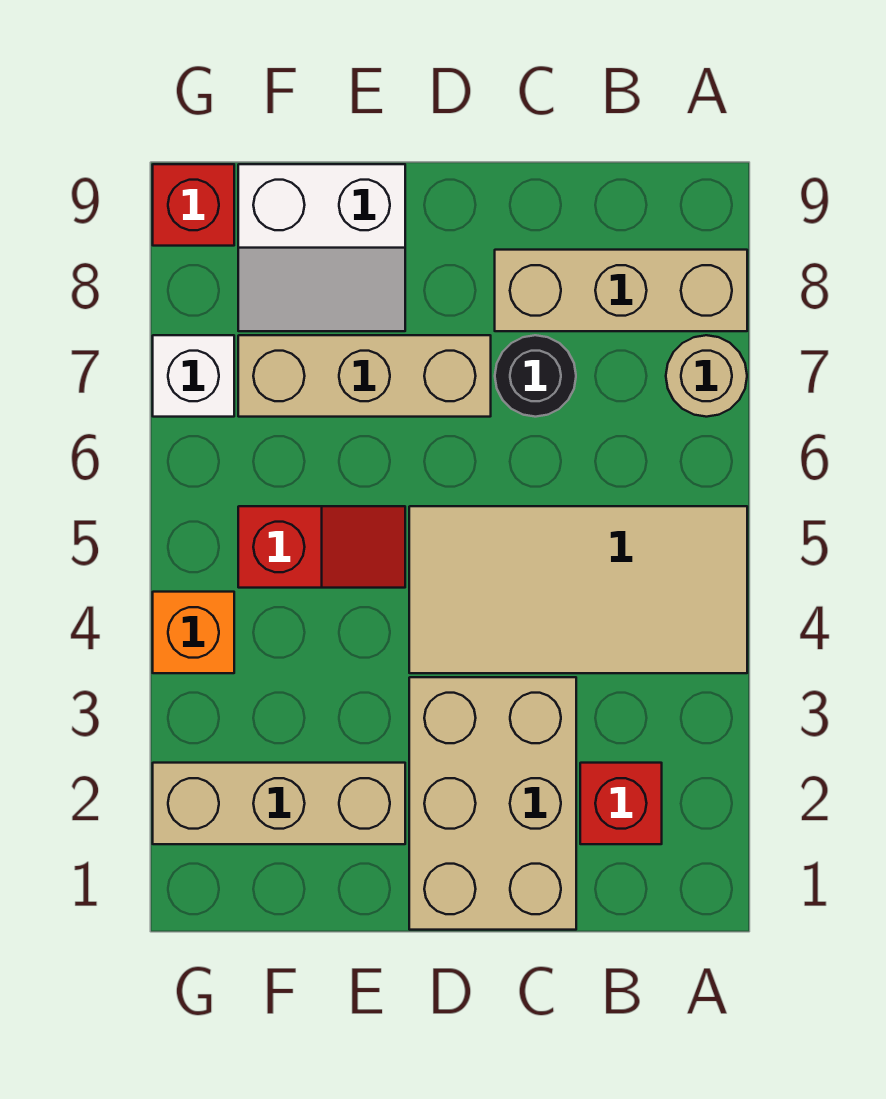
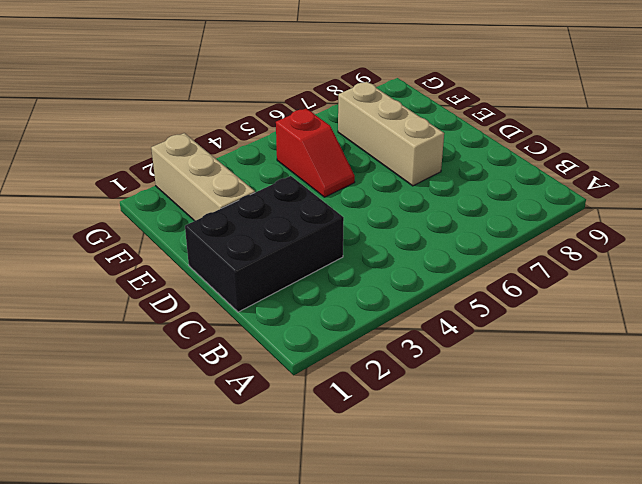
black brick C1:D3 level 1 -> tan brick C1:D3 level 1
none -> tan tile A4:D5 level 1
none -> tan round brick A7 level 1
none -> tan brick A8:C8 level 1

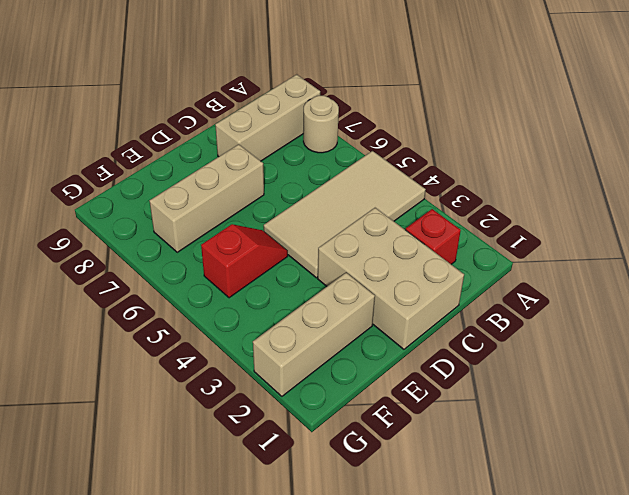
none -> black round brick C7 level 1
none -> white slope E8:F9 level 1 top 9
none -> orange brick G4 level 1

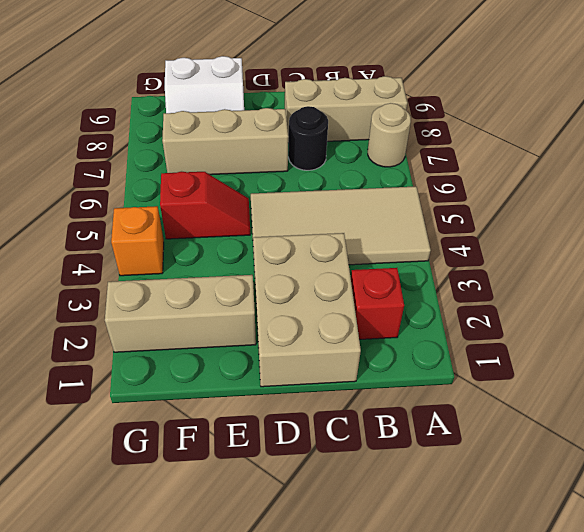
none -> white brick G7 level 1
none -> red brick G9 level 1

